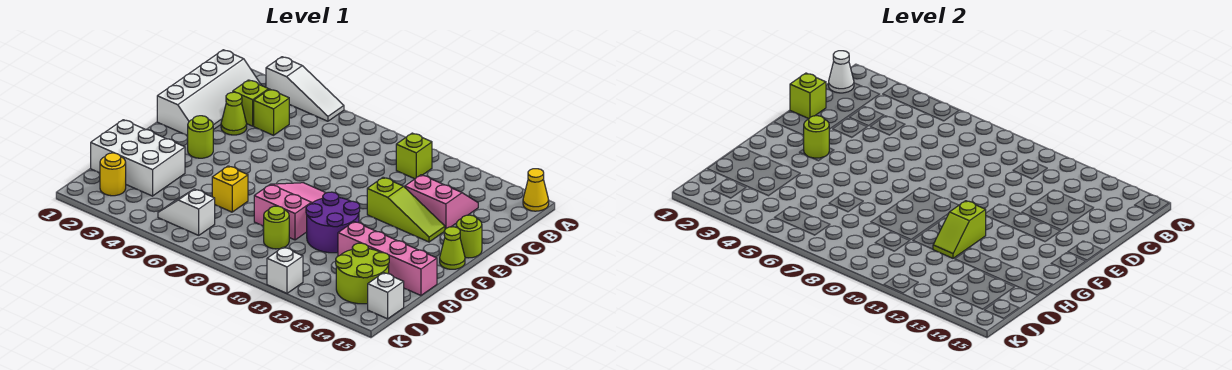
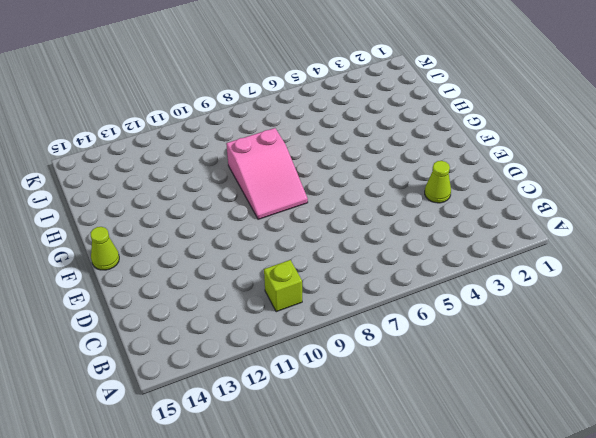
none -> white slope A3:A5 level 1 top 3
none -> yellow cone A15 level 1
none -> white slope B1:E2 level 1 top 1

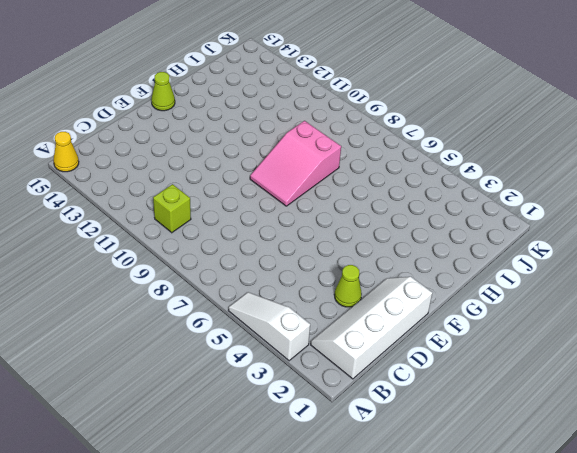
none -> lime brick C3 level 1
none -> lime brick C4 level 1
none -> pink slope C12:D13 level 1 top D

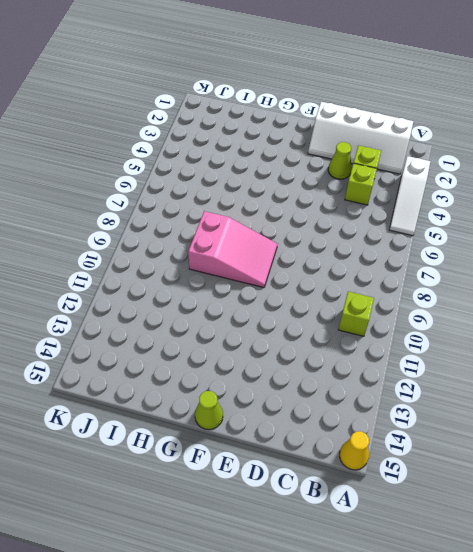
none -> pink slope C12:D13 level 1 top D
none -> lime slope E11:E13 level 1 top 11
none -> lime round brick E15 level 1

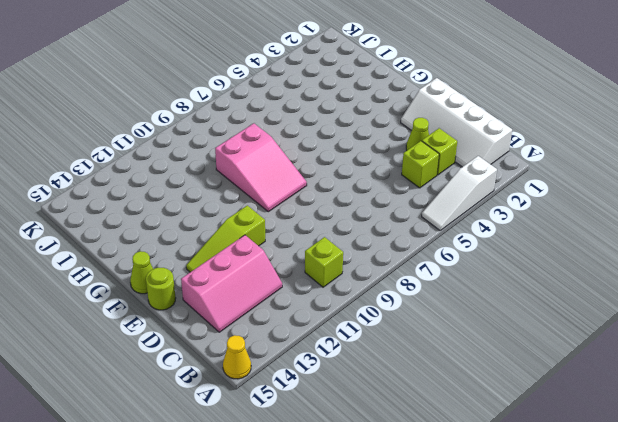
pink slope C12:D14 level 1 top D -> pink slope C12:D13 level 1 top D
none -> lime round brick F3 level 1
none -> purple round brick G10:H11 level 1
none -> white brick H1:I3 level 1

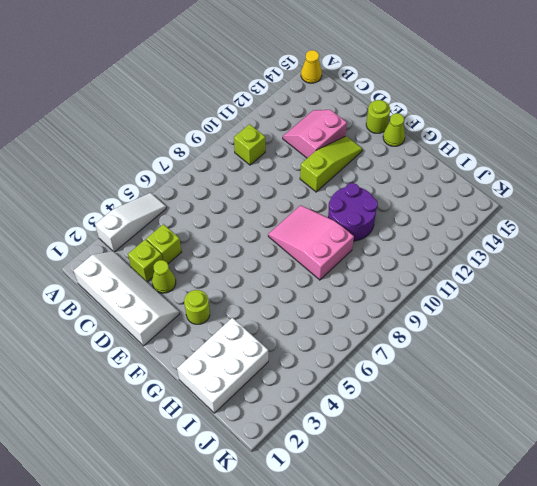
none -> yellow brick H6 level 1
none -> pink brick H12:H15 level 1
none -> lime round brick I9 level 1

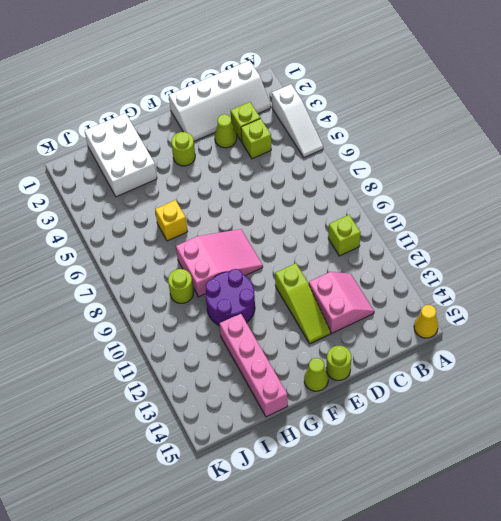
none -> lime round brick I13:J14 level 1
none -> yellow round brick J2 level 1
none -> white slope J5:J6 level 1 top 6

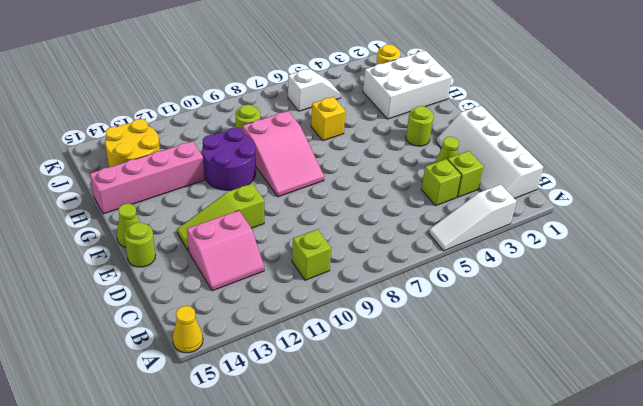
yellow round brick I13:J14 level 1 -> lime round brick I13:J14 level 1
none -> white brick J15 level 1
none -> white brick K11 level 1
none -> white cone B1 level 2

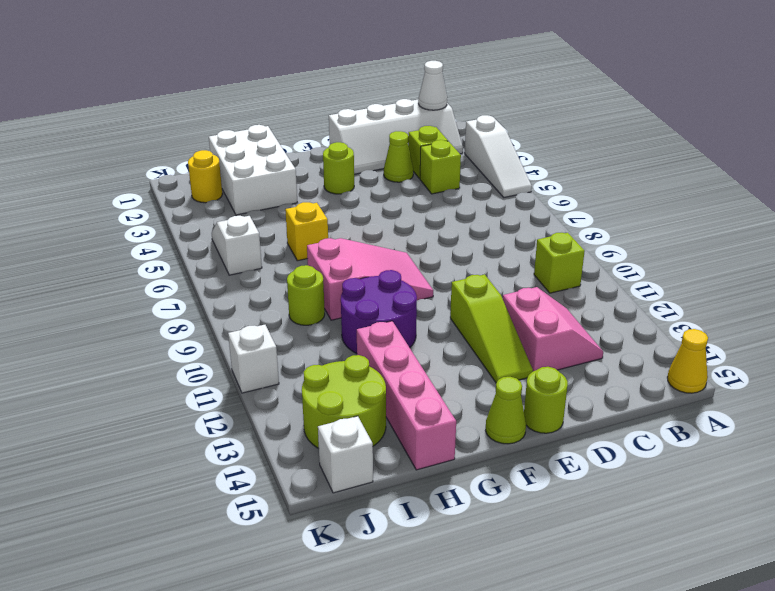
none -> lime brick D1 level 2
none -> lime round brick F3 level 2
none -> lime slope G11:H11 level 2 top G

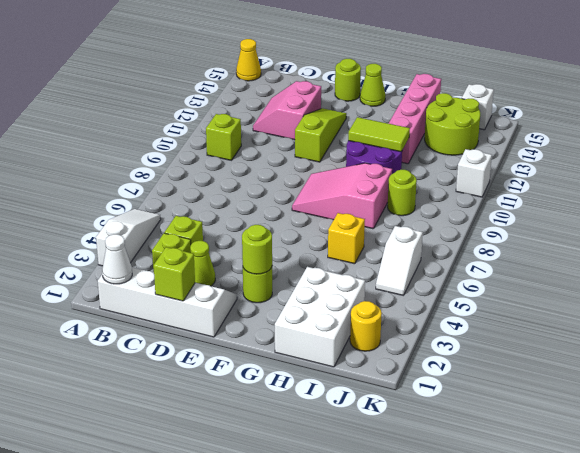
lime tile G11:H11 level 2 -> lime slope G11:H11 level 2 top G

